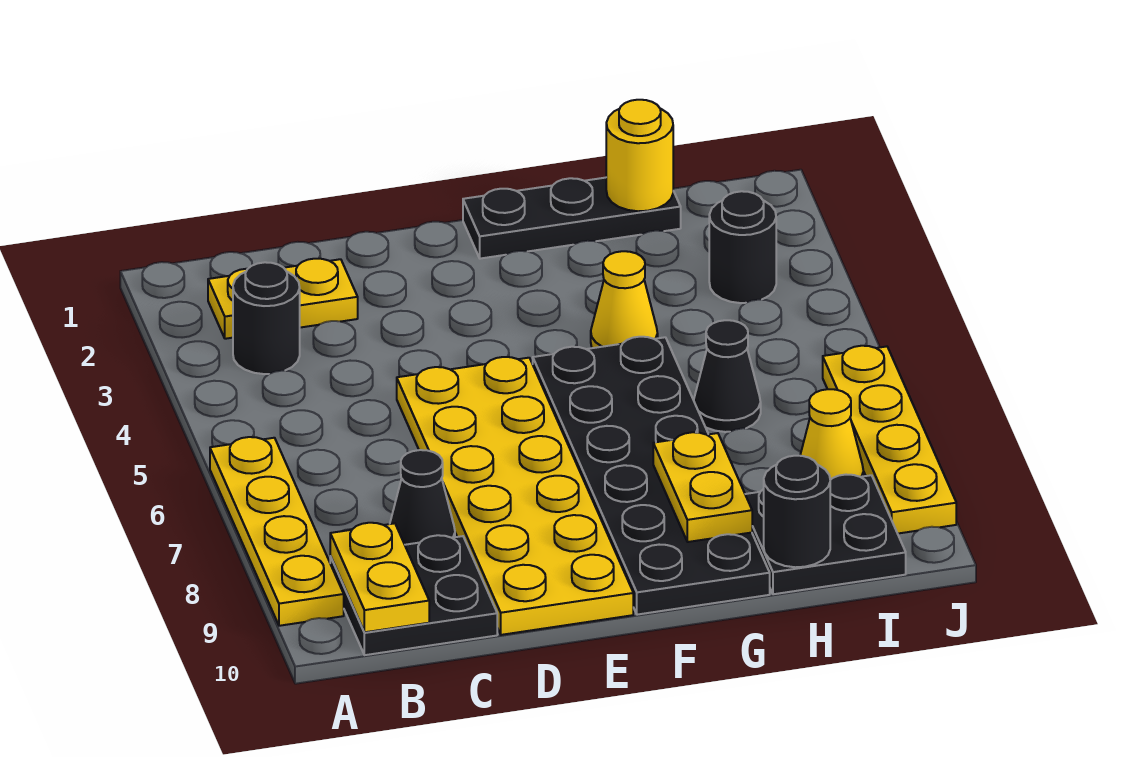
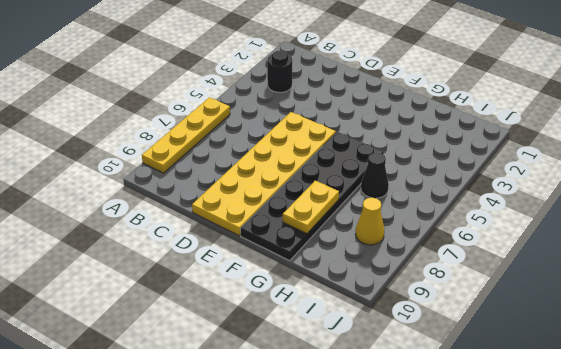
none -> yellow plate B2:C2 level 1
none -> black plate B9:C10 level 1
none -> black cone C8 level 1

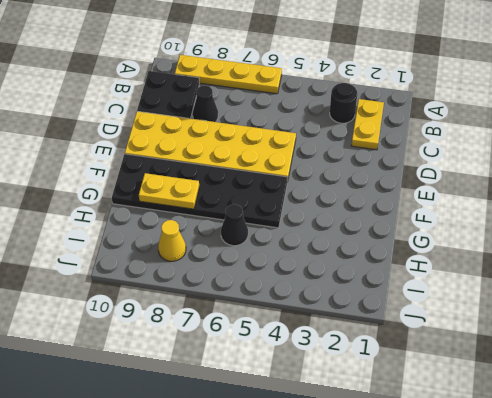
none -> black plate F1:H1 level 1
none -> yellow cone G4 level 1
none -> black plate H9:I10 level 1

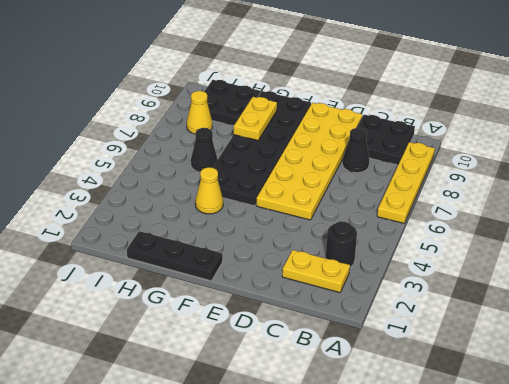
none -> black round brick I3 level 1
none -> yellow plate J6:J9 level 1
none -> yellow plate B9:B10 level 2

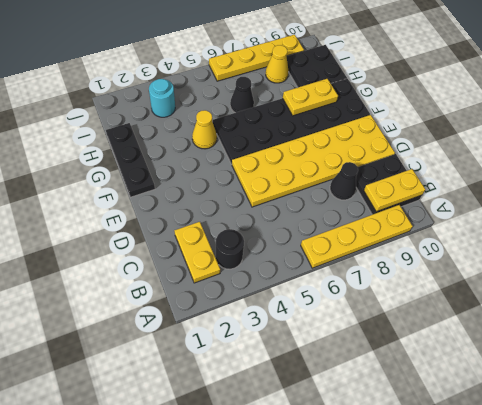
cyan round brick I3 level 1 -> black round brick I3 level 1
none -> yellow round brick H1 level 2
none -> black round brick H10 level 2

